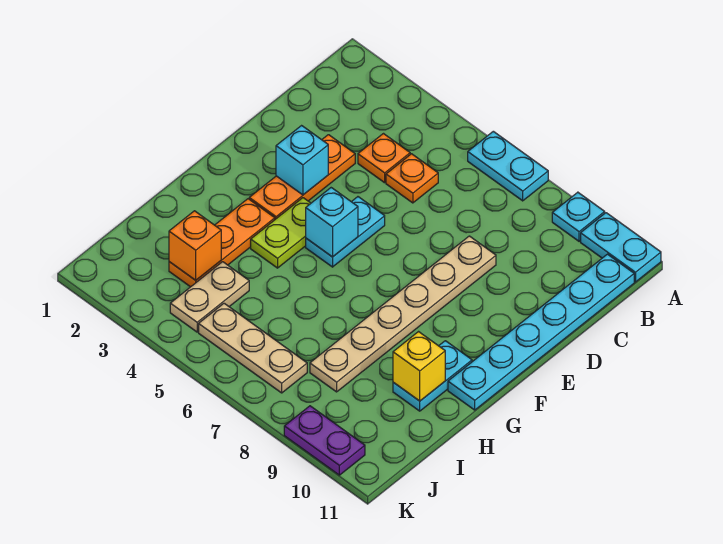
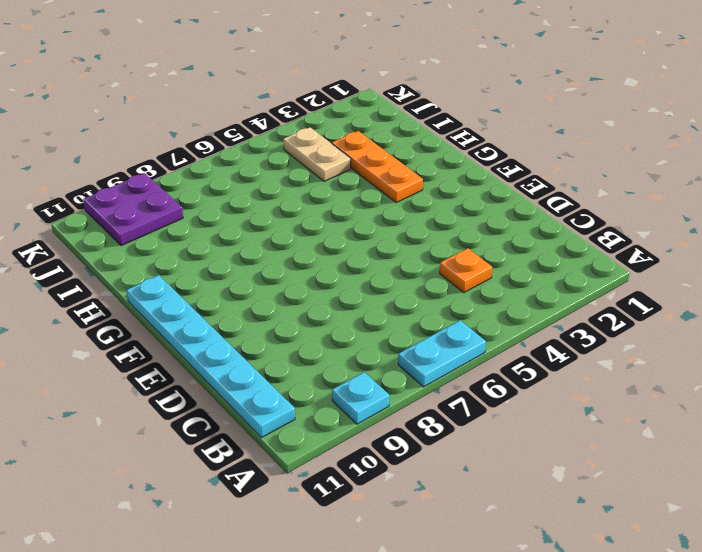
purple plate J9:K10 level 1 -> purple plate K9:K10 level 1
none -> cyan plate A10:A11 level 1
none -> orange plate C5 level 1
none -> orange plate D3:F3 level 1

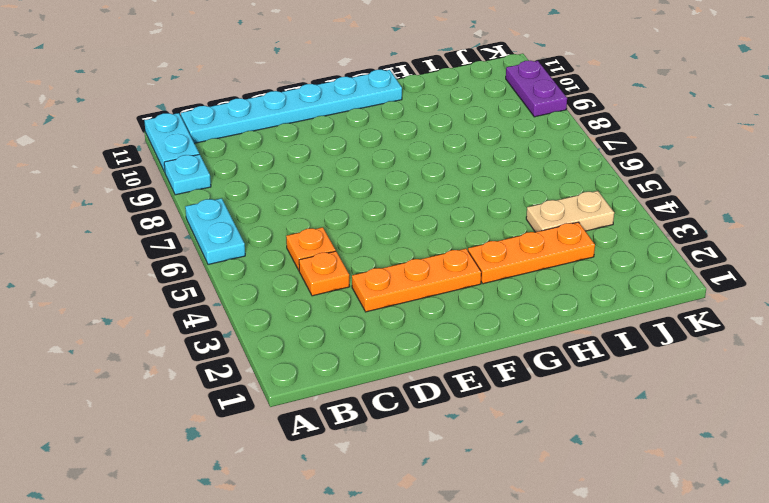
none -> tan plate D8:I8 level 1
none -> cyan plate E5:F5 level 1
none -> lime plate F4:G4 level 1

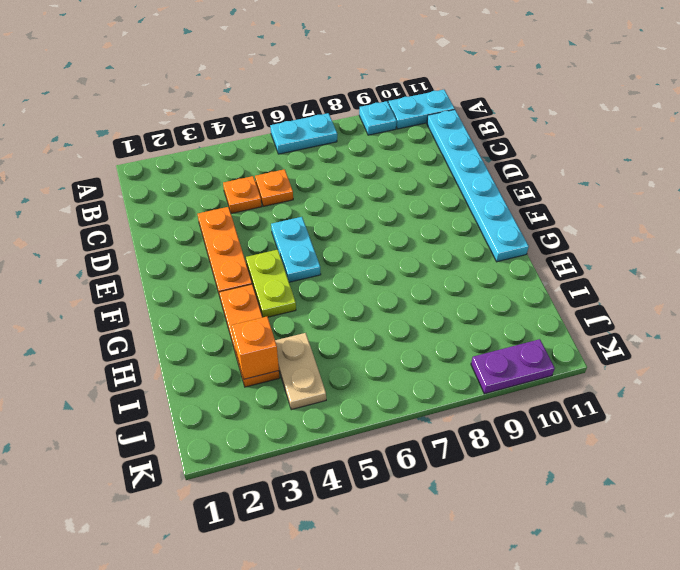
none -> tan plate D8:I8 level 1
none -> cyan plate G10:H10 level 1
none -> tan plate J5:J7 level 1

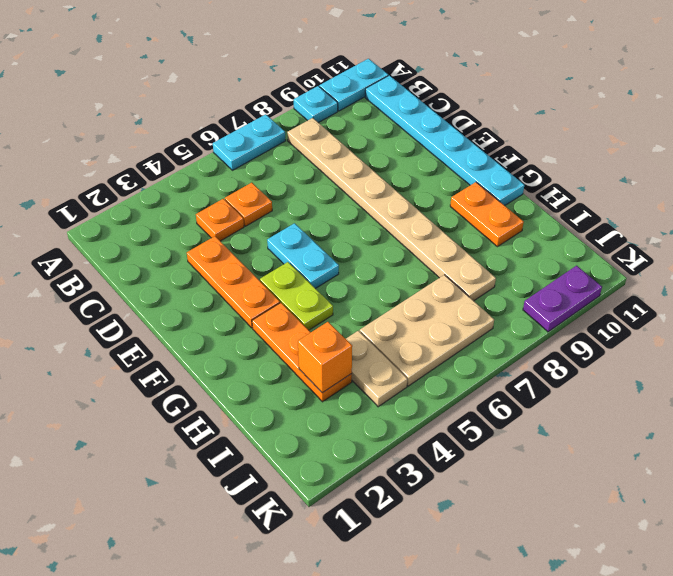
tan plate B8:I8 level 1 -> tan plate D8:I8 level 1
orange plate G10:H10 level 1 -> cyan plate G10:H10 level 1
tan plate I5:J7 level 1 -> tan plate J5:J7 level 1
none -> cyan brick E3 level 2
none -> cyan brick F5 level 2
none -> yellow brick H10 level 2

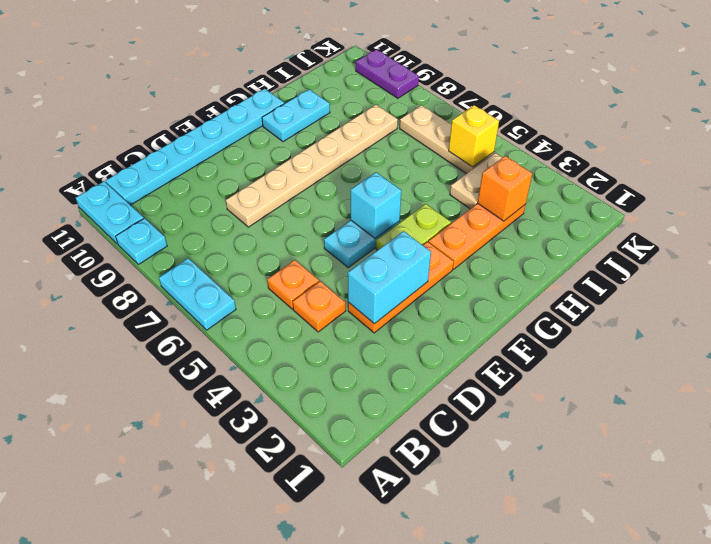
cyan brick D3:E3 level 2 -> cyan brick E3 level 2
yellow brick J5 level 2 -> yellow brick H10 level 2

